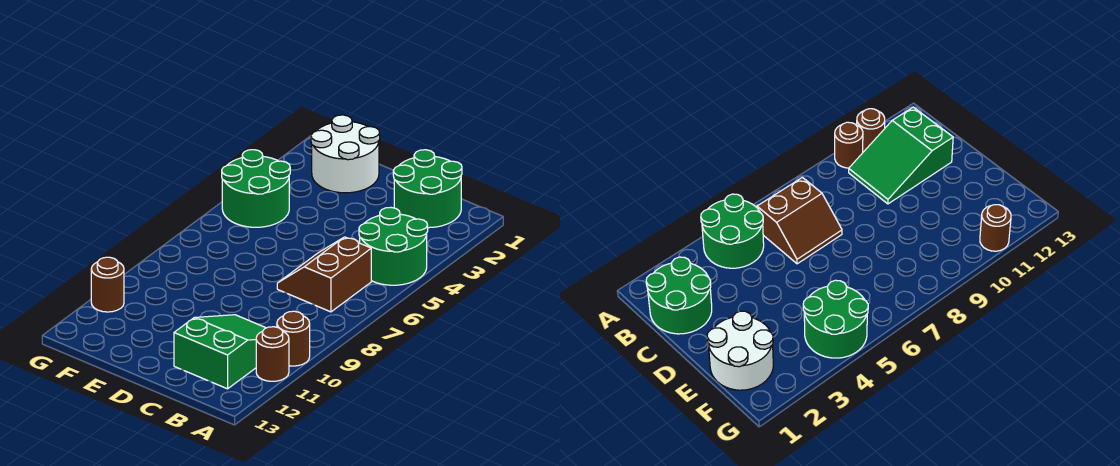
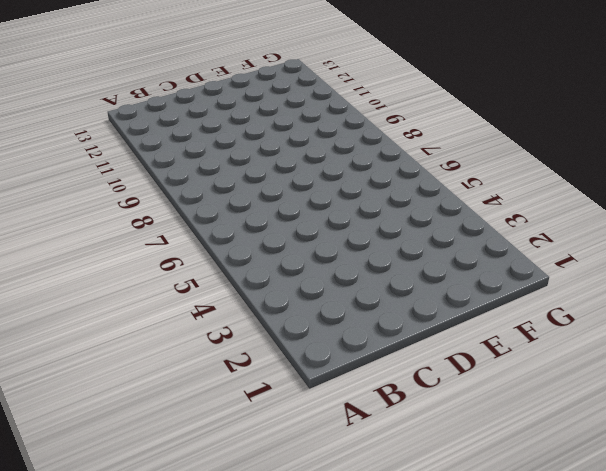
none -> green round brick A4:B5 level 1
none -> brown round brick A10 level 1

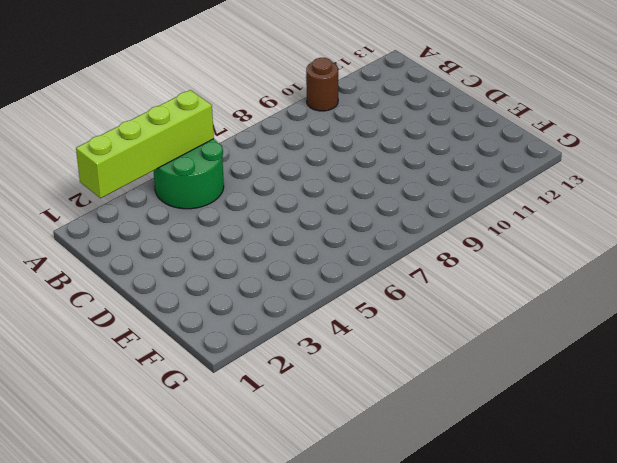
lime brick A2:A5 level 2 -> none
none -> brown round brick A11 level 1
none -> green round brick B1:C2 level 1

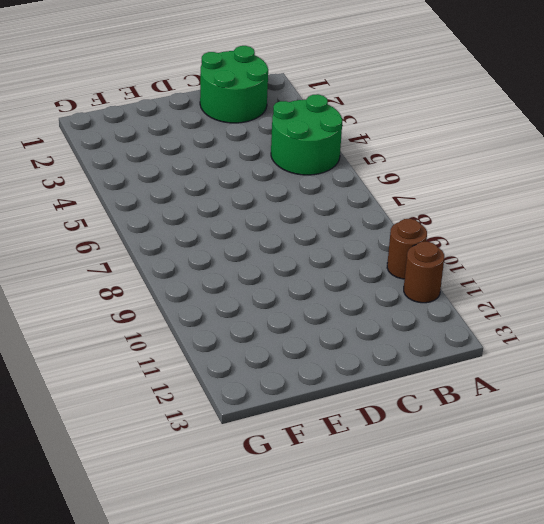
none -> brown slope B6:C7 level 1 top B
none -> green slope B10:C12 level 1 top 12

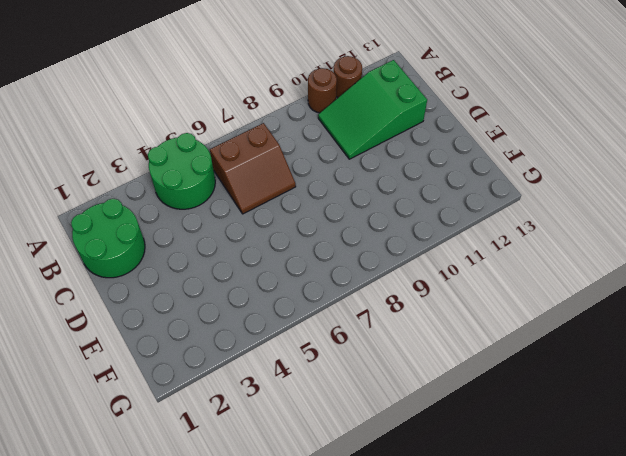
none -> white round brick E1:F2 level 1
none -> green round brick F4:G5 level 1

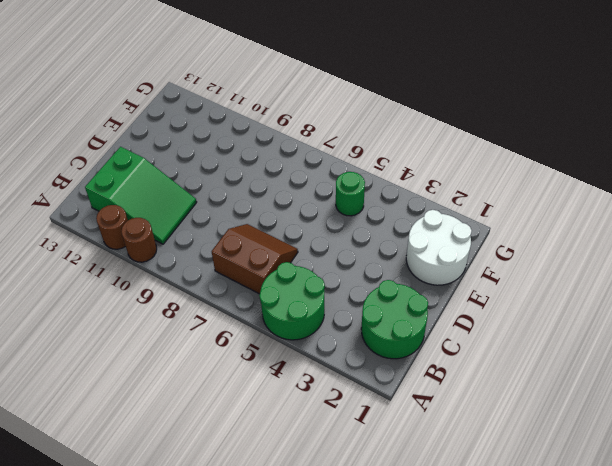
green round brick F5 level 1 -> green round brick F4:G5 level 1
none -> brown round brick G11 level 1

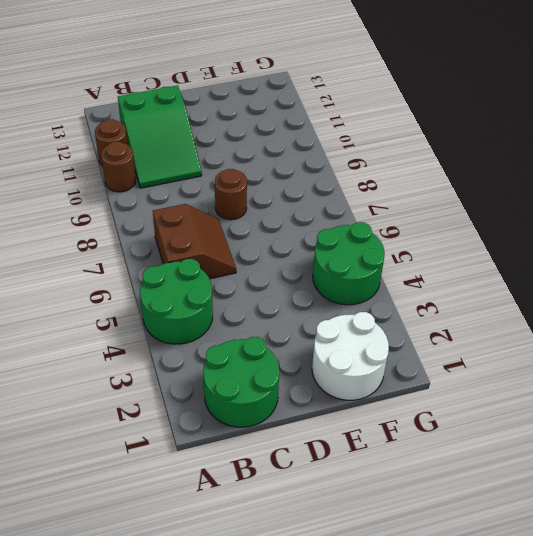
brown round brick D8 level 1 -> brown round brick G11 level 1

